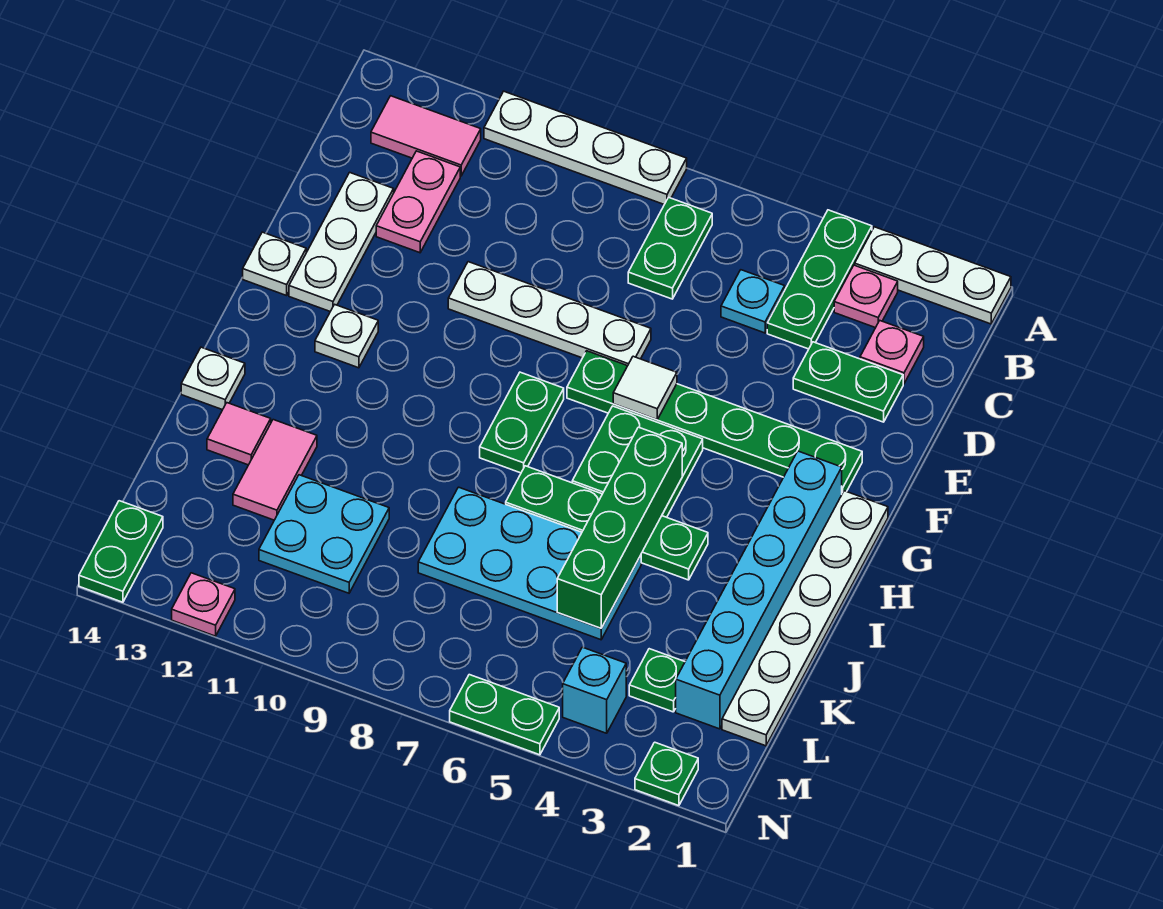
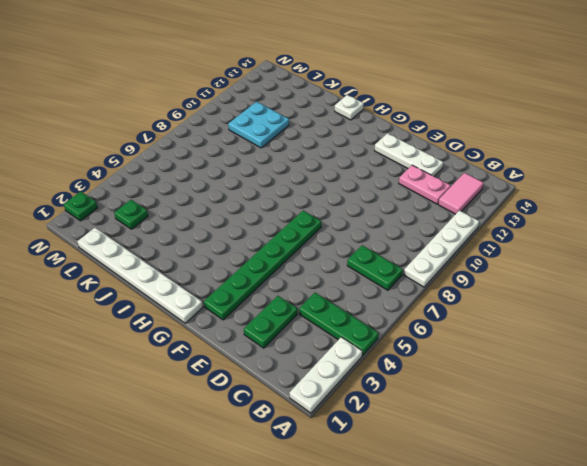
none -> pink plate B3 level 1
none -> pink plate C2 level 1
none -> cyan plate C5 level 1
none -> white plate E7:E10 level 1

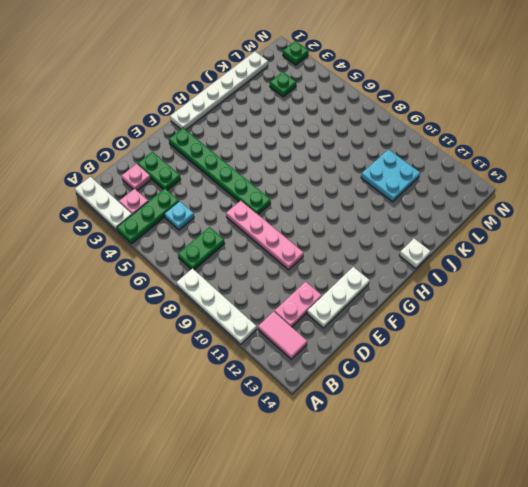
pink plate E7:E10 level 1 -> white plate E7:E10 level 1
none -> white plate F14 level 1
none -> cyan brick G2:L2 level 1
none -> green plate G5:H6 level 1
none -> green plate G8:H8 level 1

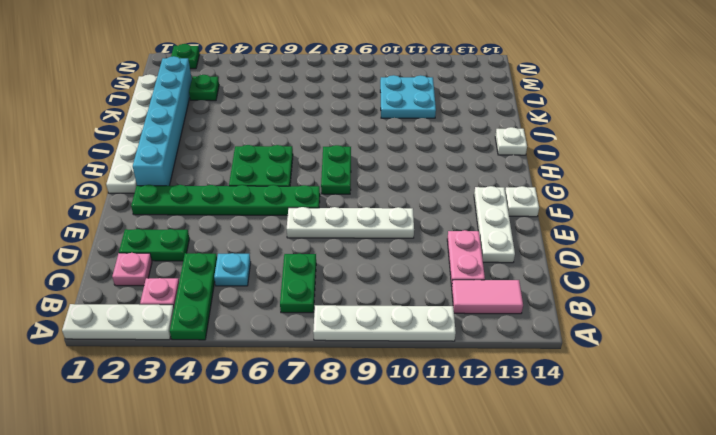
none -> white plate G12 level 1
none -> green plate I4:I7 level 1
none -> cyan plate J5:K8 level 1
none -> pink tile J12:K12 level 1

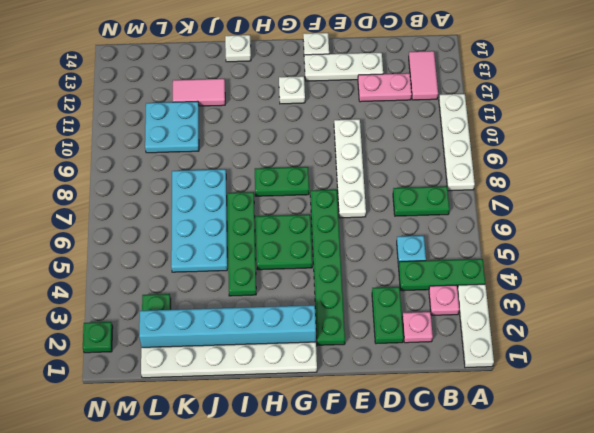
none -> pink tile J13 level 1
none -> cyan brick M4 level 1
none -> green plate M14:N14 level 1
none -> green plate N5:N6 level 1

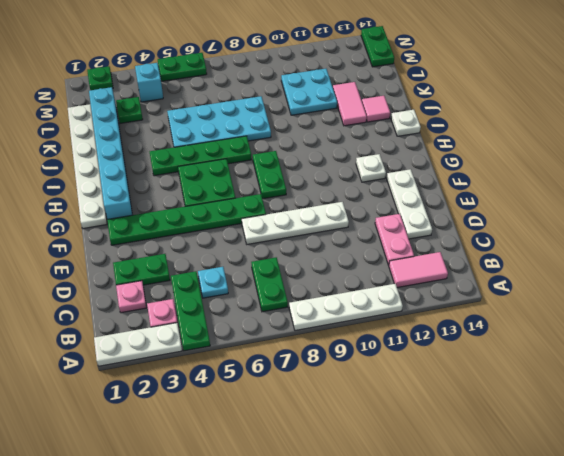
none -> white plate F14 level 1
none -> pink plate N12 level 1
none -> white tile F6 level 2
none -> green brick H5:K5 level 2

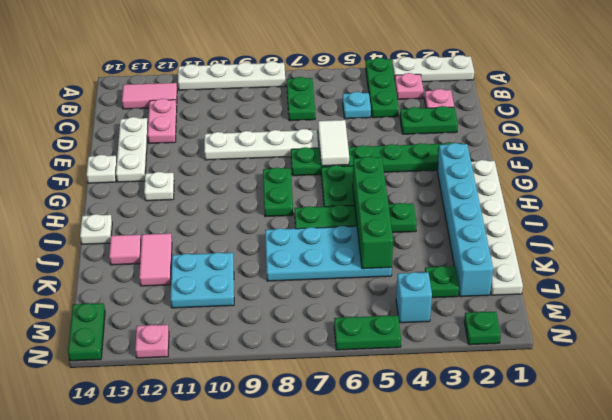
white tile E6:F6 level 2 -> white tile F6 level 2

